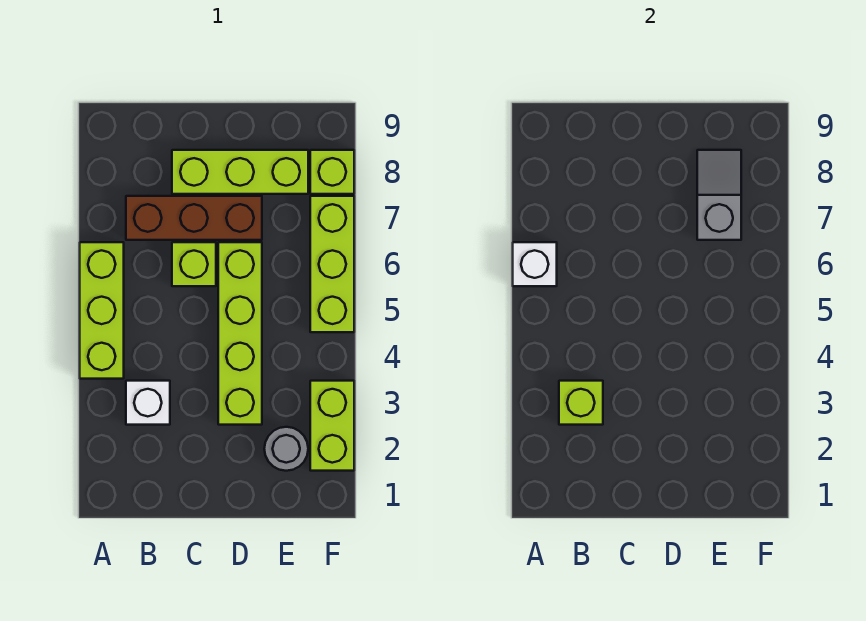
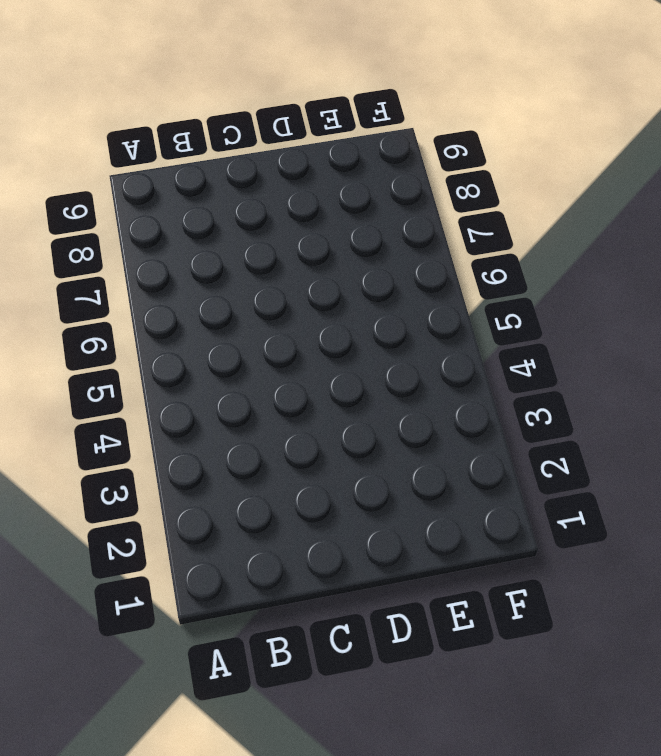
none -> lime brick A4:A6 level 1
none -> white brick B3 level 1
none -> brown brick B7:D7 level 1

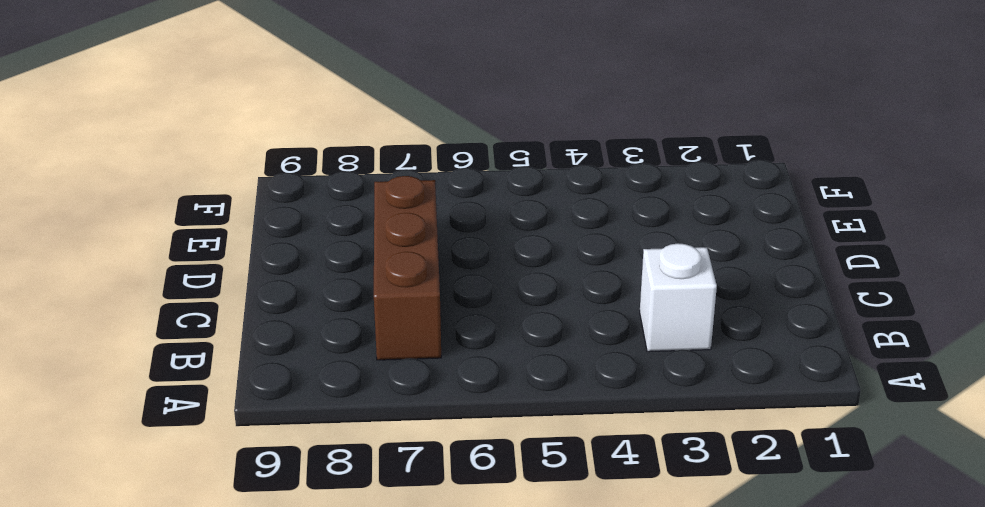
none -> lime brick A4:A6 level 1
none -> lime brick C6 level 1
none -> lime brick C8:E8 level 1

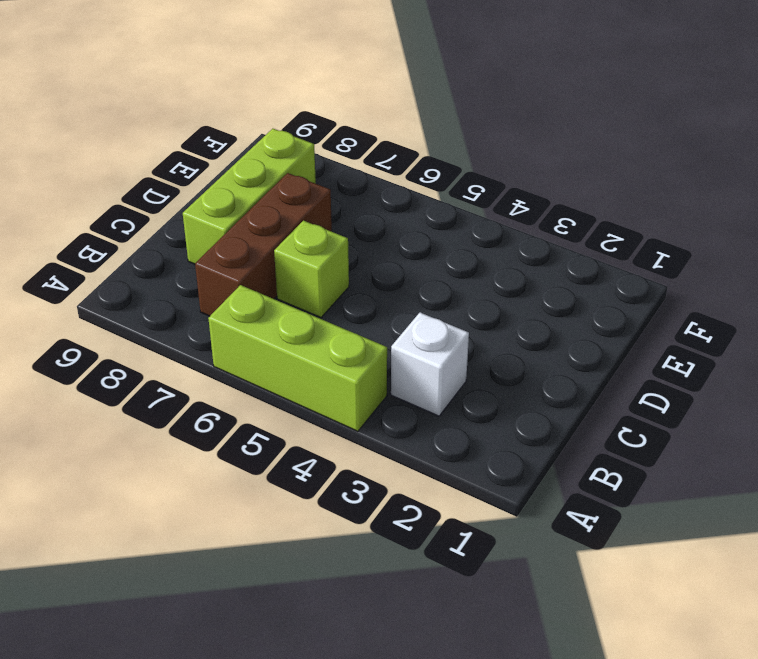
none -> lime brick D3:D6 level 1
none -> grey round brick E2 level 1
none -> lime brick F2:F3 level 1

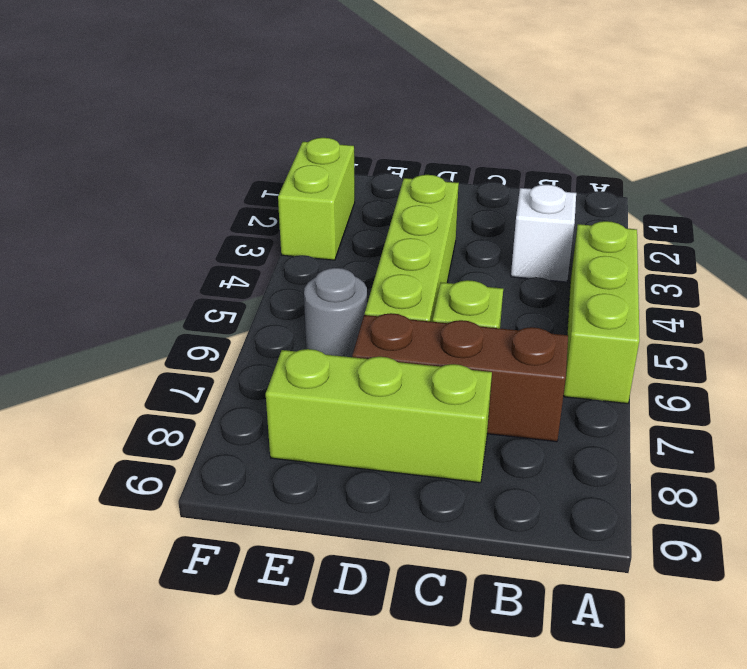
grey round brick E6 level 1 -> grey round brick E2 level 1
none -> lime brick F5:F7 level 1
none -> lime brick F8 level 1
none -> white brick A6 level 2

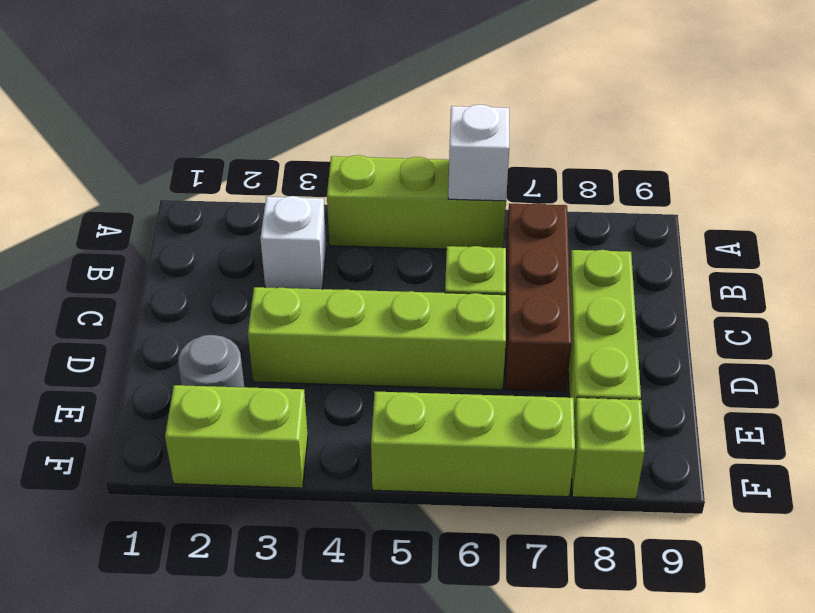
none -> lime brick B3 level 2
none -> grey slope E7:E8 level 2 top 7

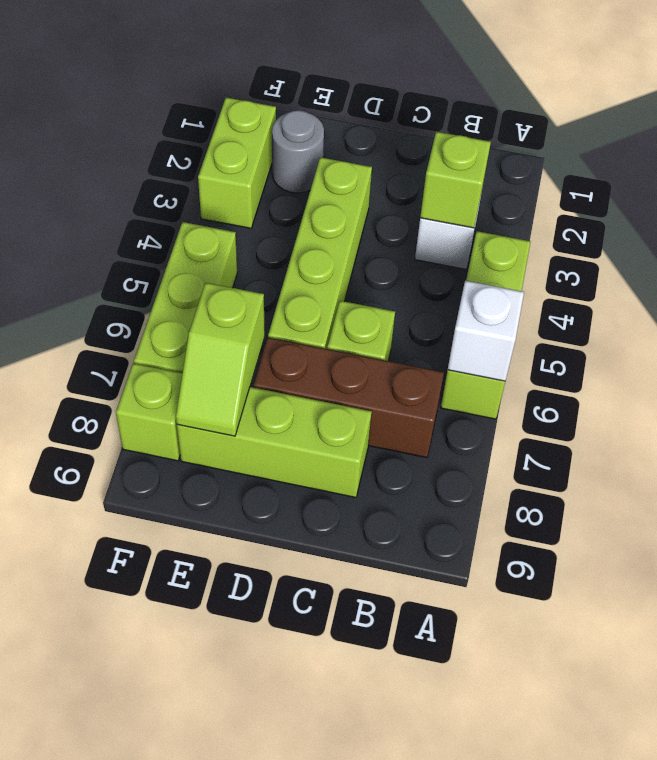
lime slope E7:E8 level 2 top 7 -> grey slope E7:E8 level 2 top 7

